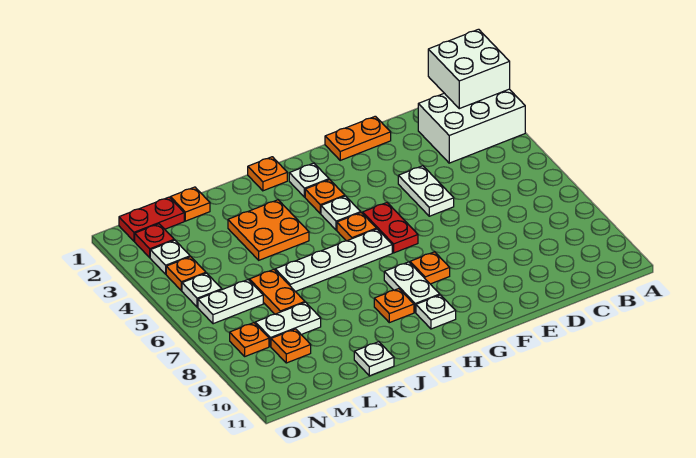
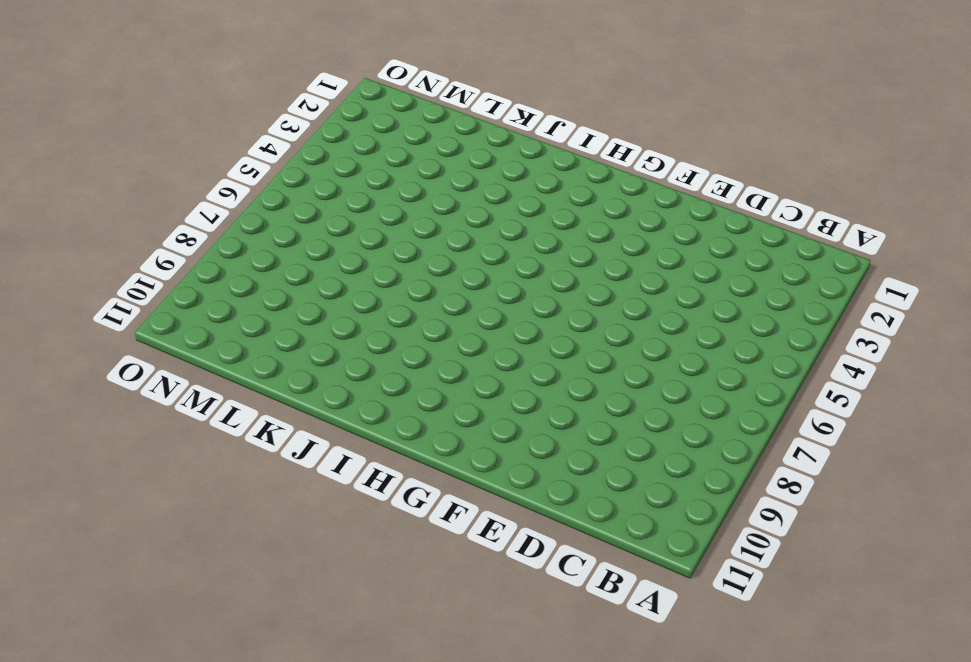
none -> white brick A2:C3 level 1
none -> orange plate E1:F1 level 1
none -> white plate E4:E5 level 1

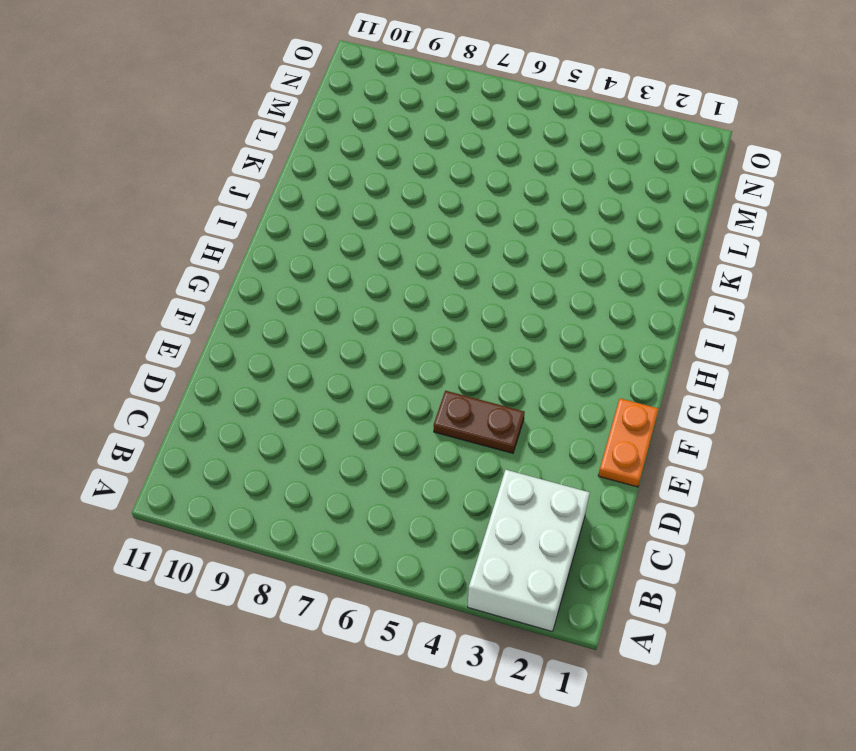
brown plate E4:E5 level 1 -> white plate E4:E5 level 1
none -> red plate G5:G6 level 1
none -> orange plate G8 level 1
none -> white plate H2 level 1

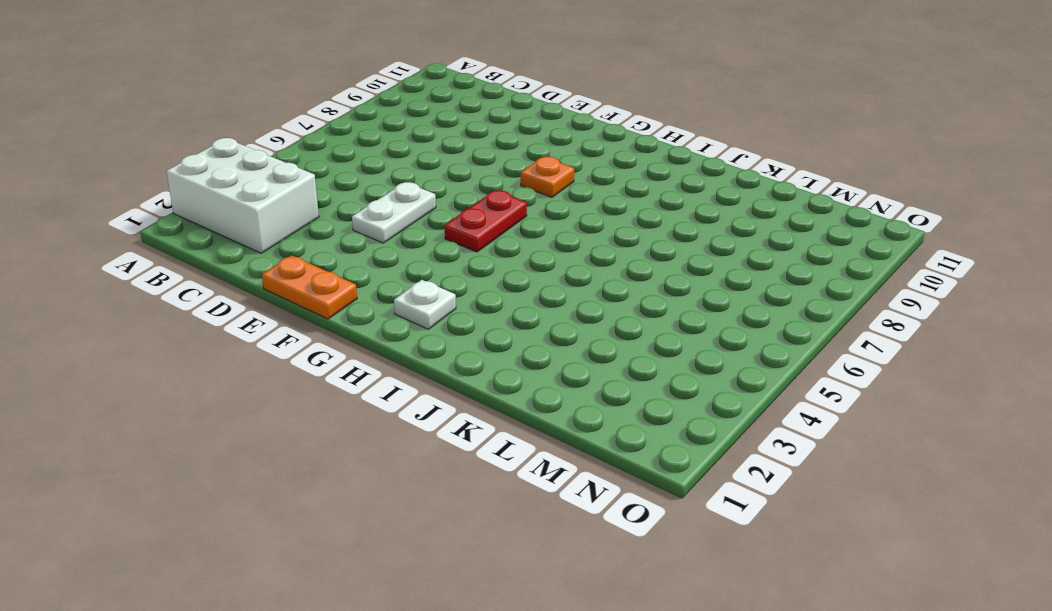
none -> orange plate H3 level 1
none -> white plate H4 level 1
none -> orange plate H5 level 1

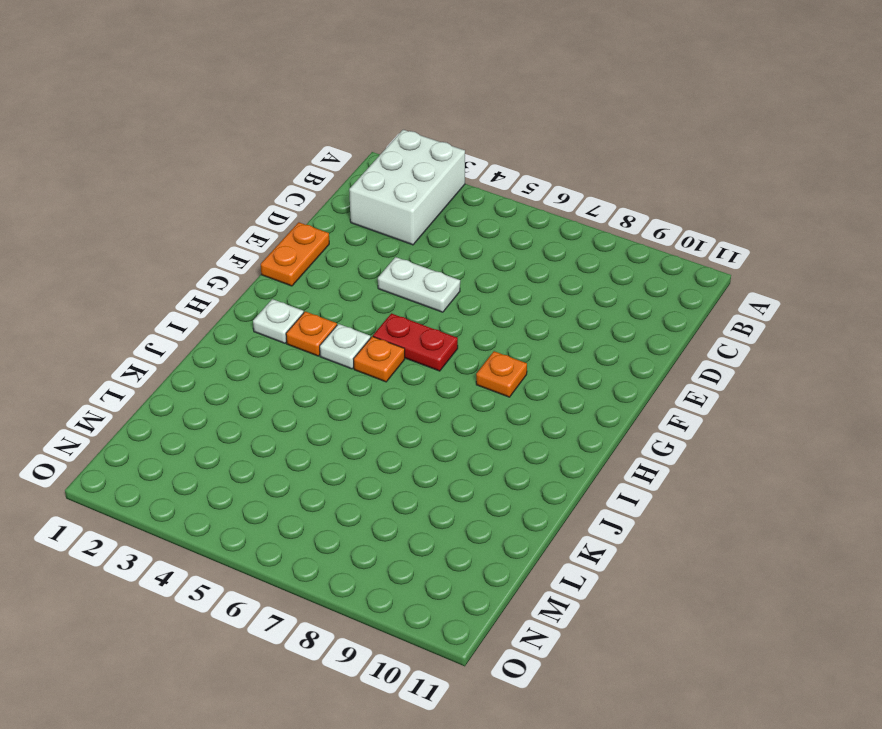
none -> white plate H6:K6 level 1
none -> white plate H8:H9 level 1
none -> white plate H10 level 1

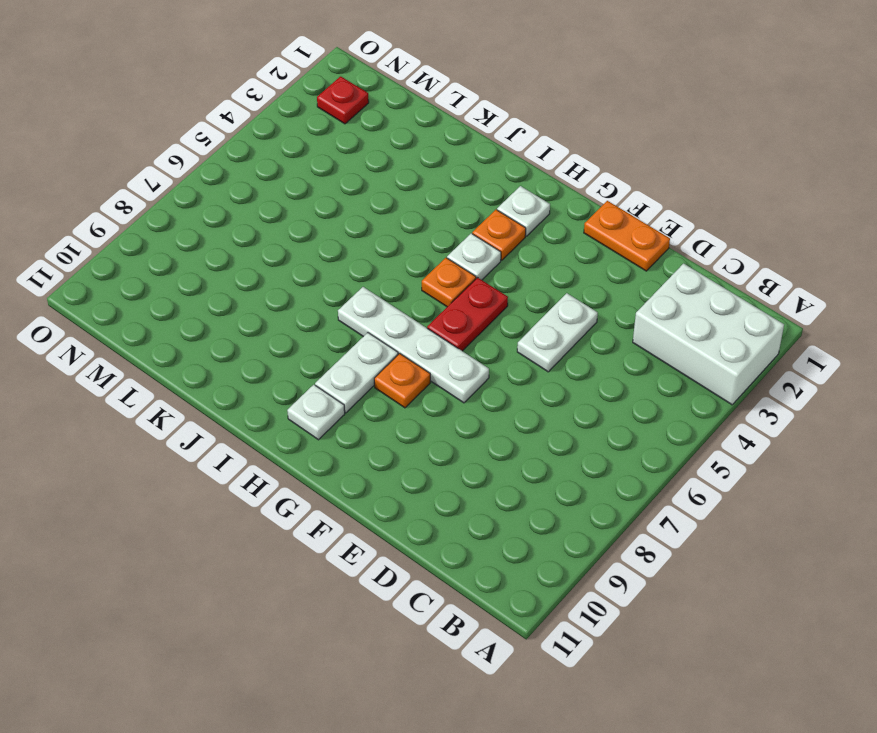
white plate F7:I7 level 1 -> white plate H6:K6 level 1
none -> orange plate I1 level 1
none -> orange plate I9 level 1
none -> orange plate J3:K4 level 1

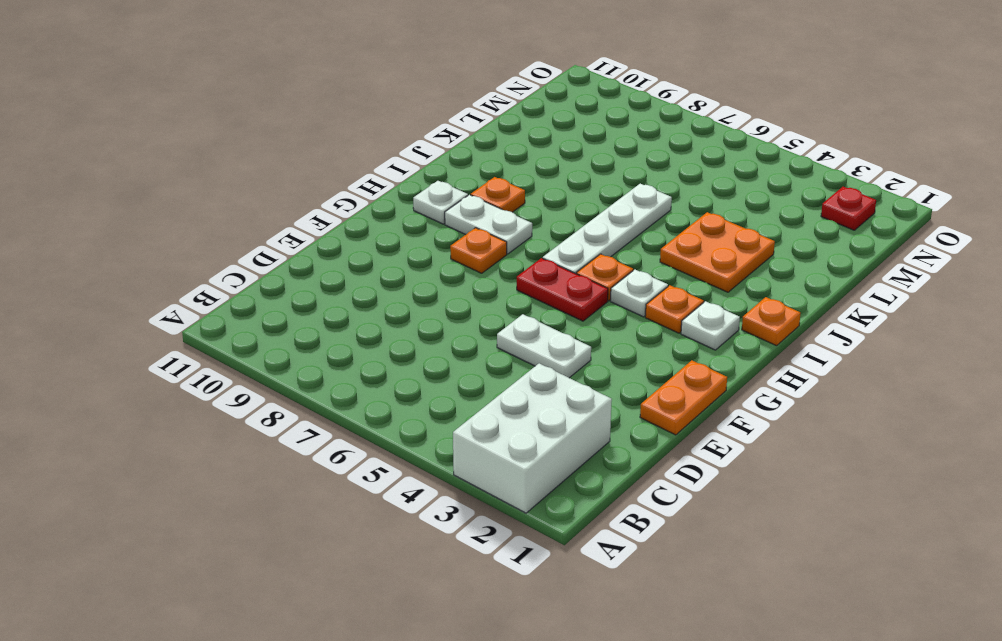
none -> white plate K11 level 1
none -> orange plate L1 level 1
none -> orange plate L6:L7 level 1

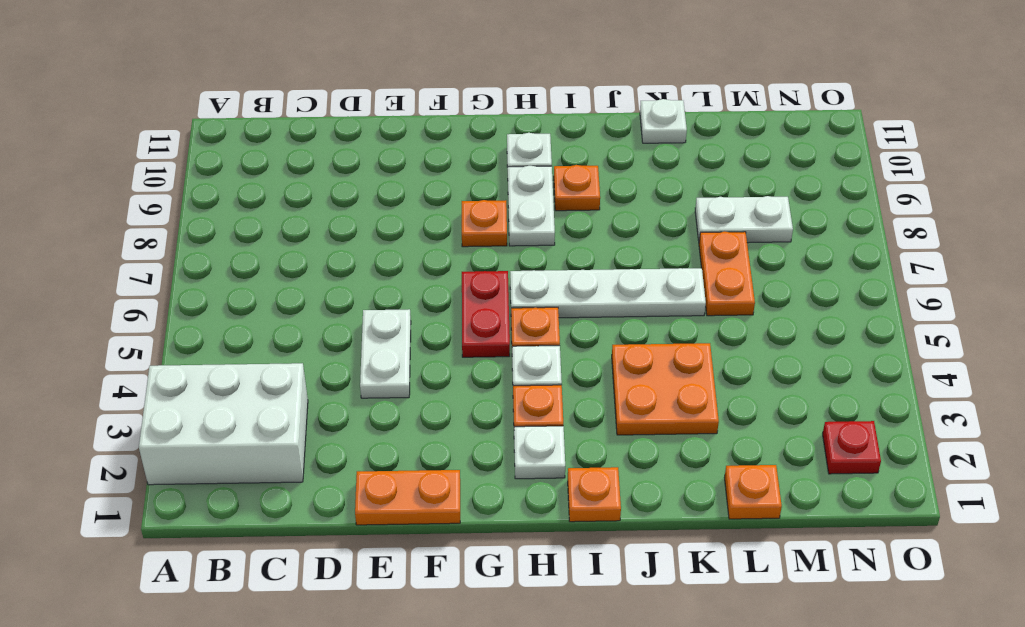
none -> red plate M1:N1 level 1
none -> white plate M6:N6 level 1
none -> orange plate M9 level 1

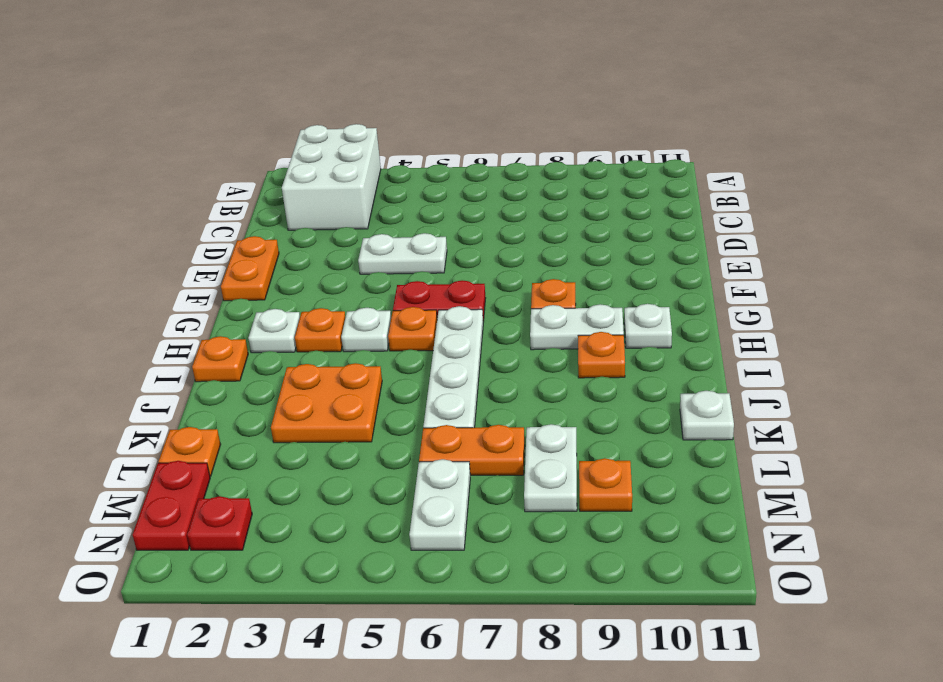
none -> white plate N3 level 1
none -> orange plate N4 level 1
none -> white plate N5 level 1

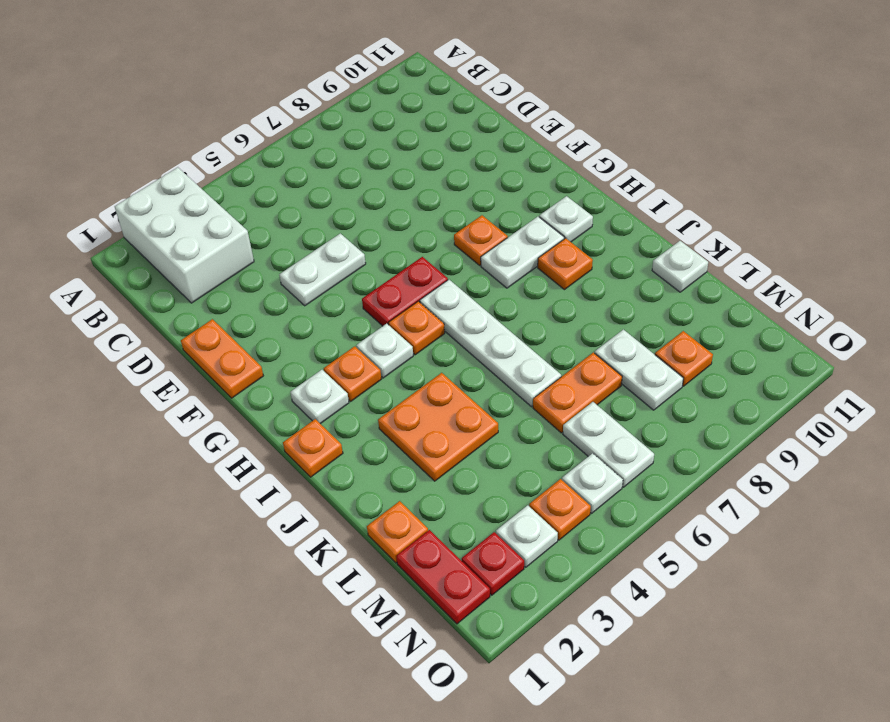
none -> orange plate N8 level 1
none -> white brick A1:B2 level 2

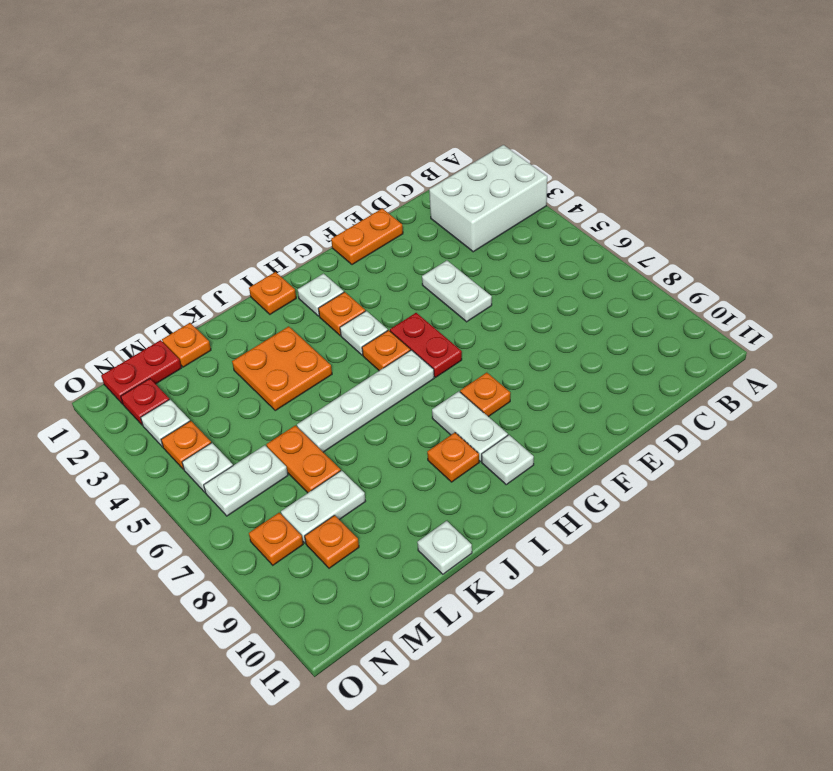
none -> white brick A1:B2 level 2

